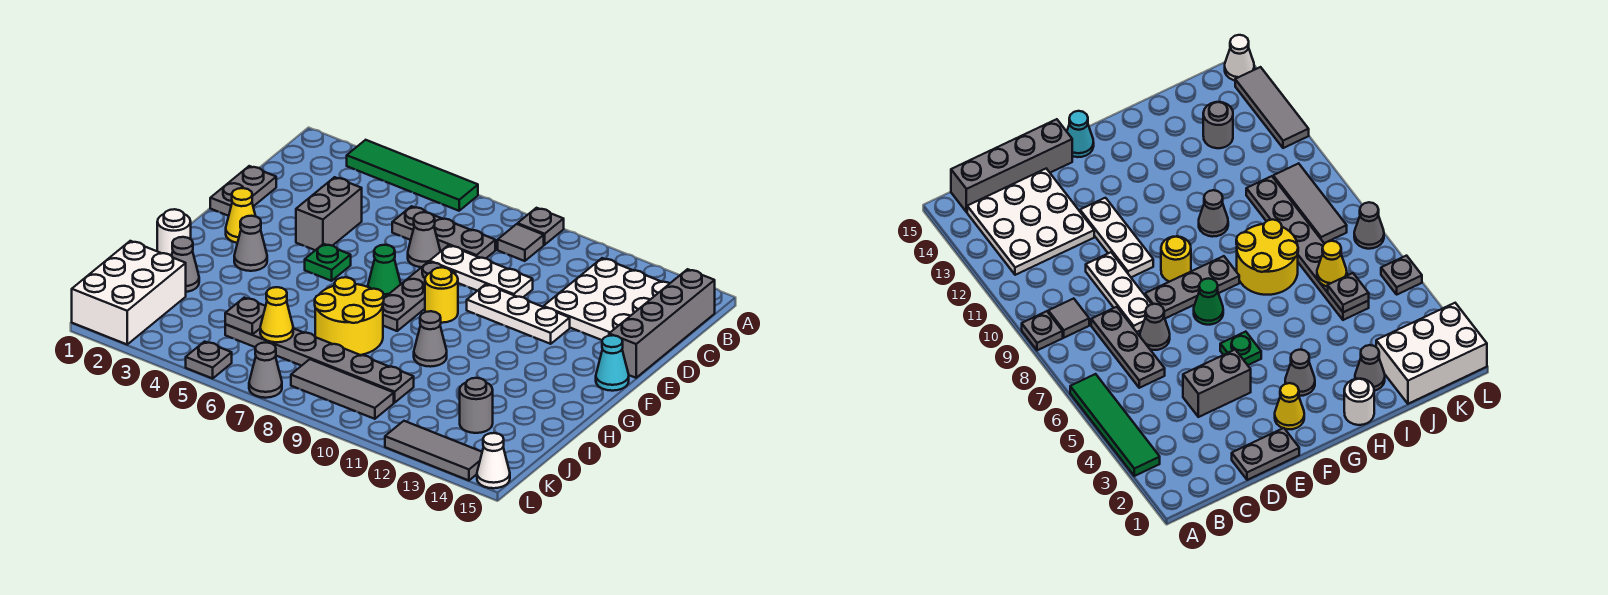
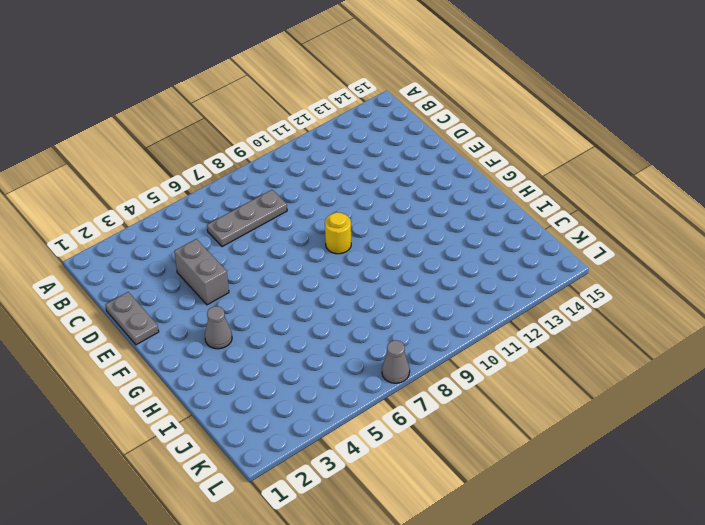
none -> green tile A3:A6 level 1
none -> grey plate A9 level 1
none -> grey tile B9 level 1
none -> white plate B12:D14 level 1

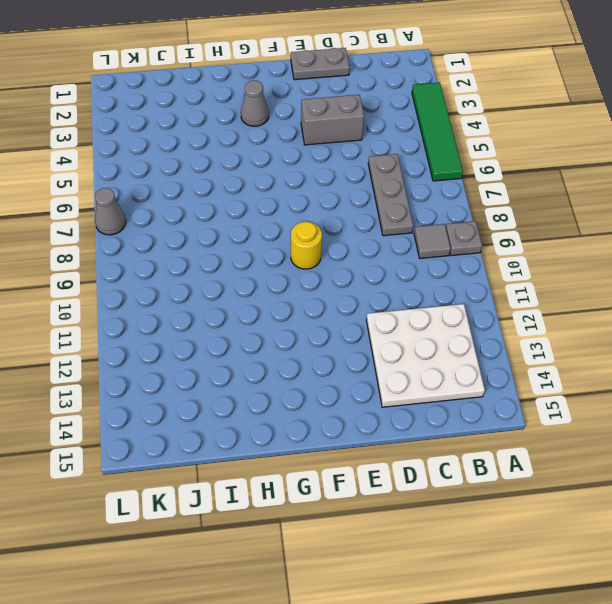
none -> grey brick B15:E15 level 1
none -> grey cone D7 level 1
none -> white plate D8:D10 level 1
none -> grey plate E8:G8 level 1

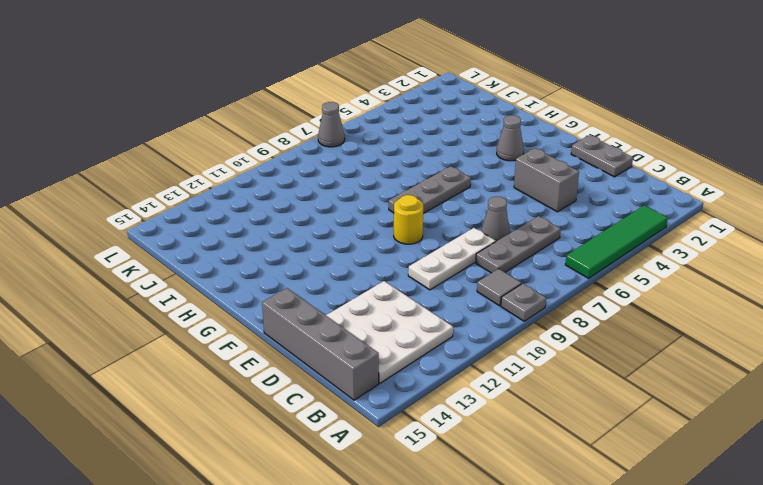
grey plate G6:G8 level 1 -> grey plate E8:G8 level 1
none -> white plate E10:E12 level 1
none -> yellow cone F2 level 1
none -> green plate F5 level 1
none -> green cone F7 level 1

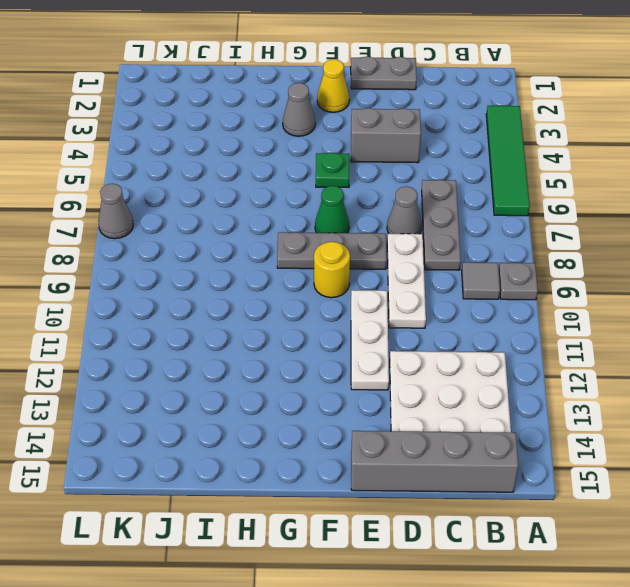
none -> cyan cone F15 level 1
none -> white round brick H1 level 1
none -> yellow round brick H7:I8 level 1
none -> grey cone H10 level 1

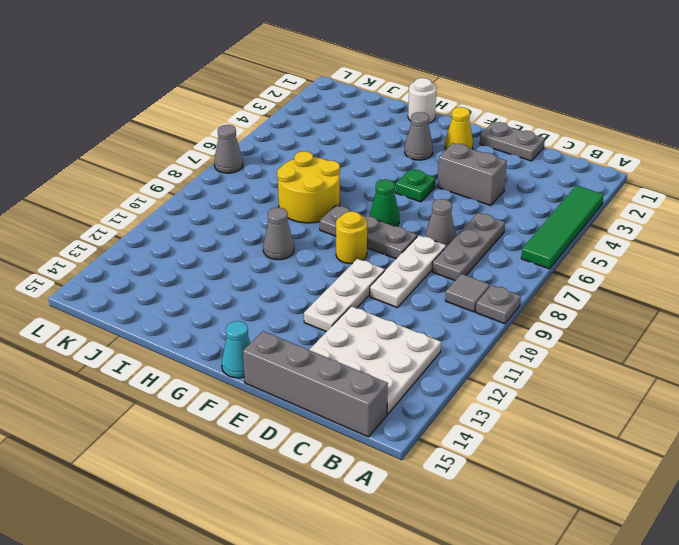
none -> grey cone I2 level 1
none -> white brick J1:L2 level 1
none -> grey plate J5:J10 level 1
none -> grey round brick J13 level 1

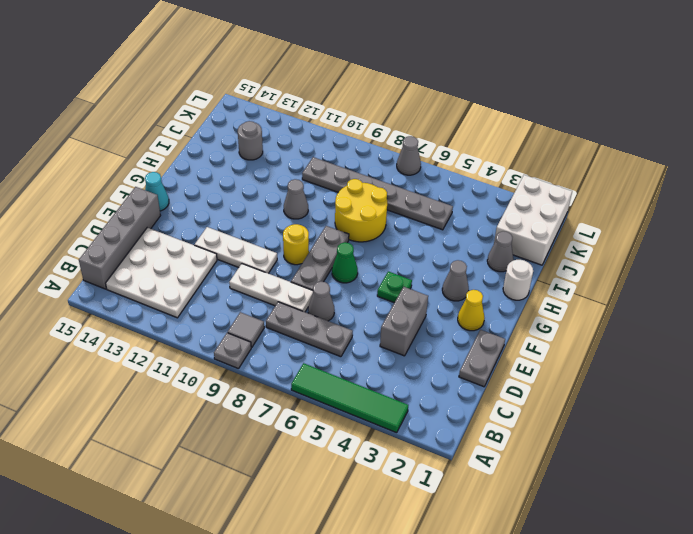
none -> grey tile K8:K10 level 1
none -> grey plate L5 level 1
none -> grey tile L12:L14 level 1
none -> white cone L15 level 1

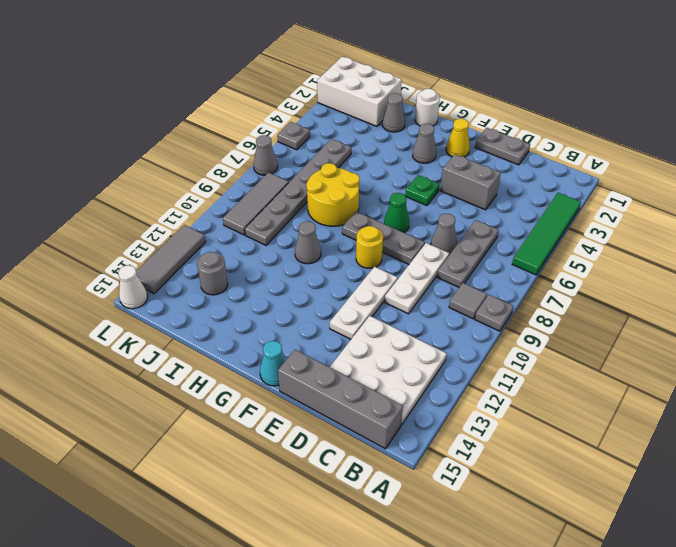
none -> grey plate J5 level 2
none -> yellow cone J6 level 2

